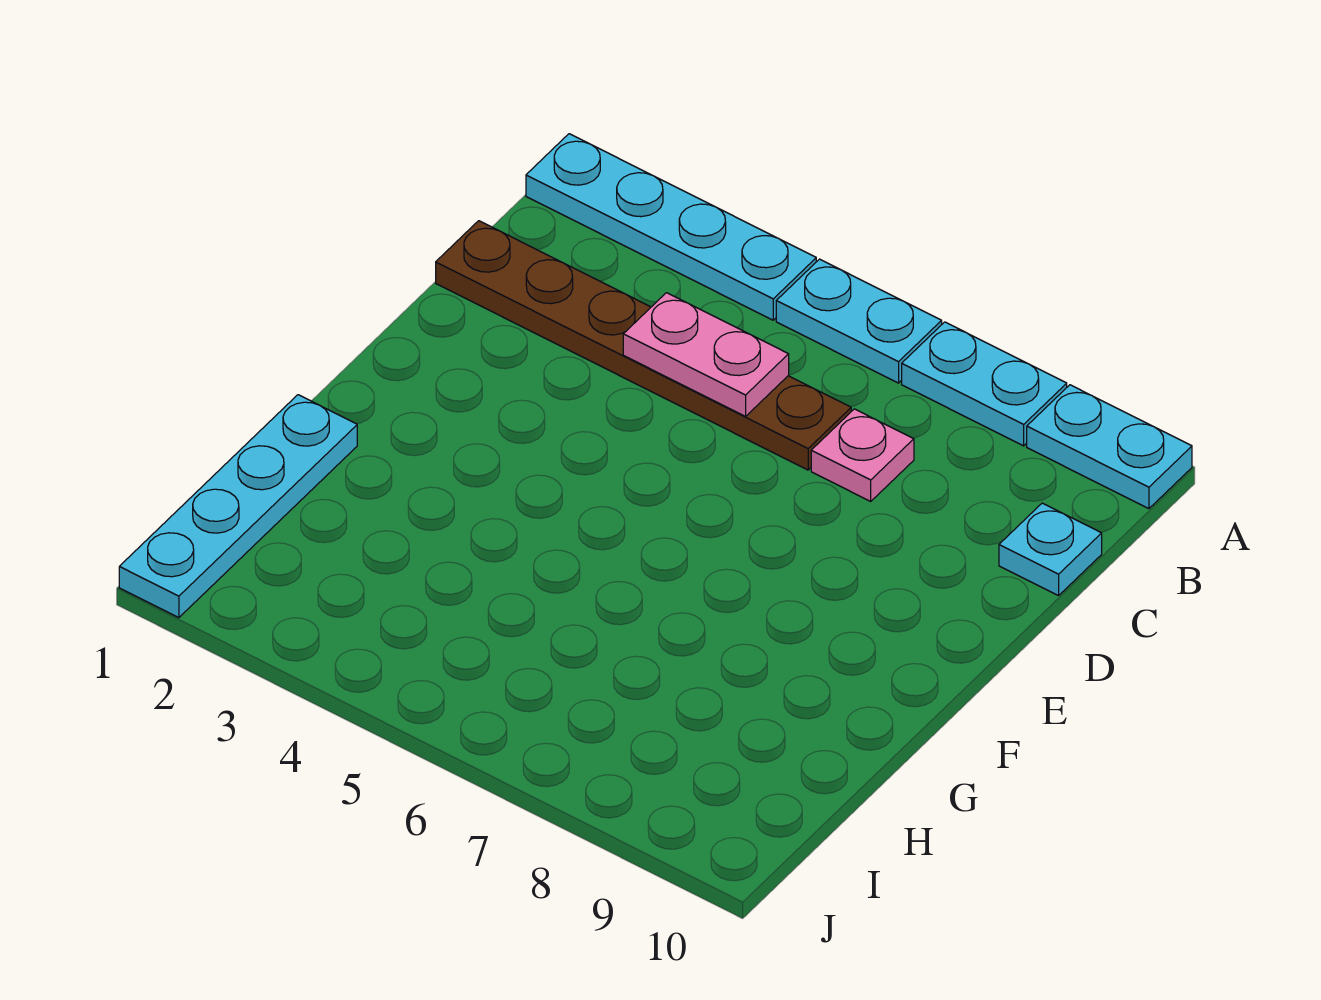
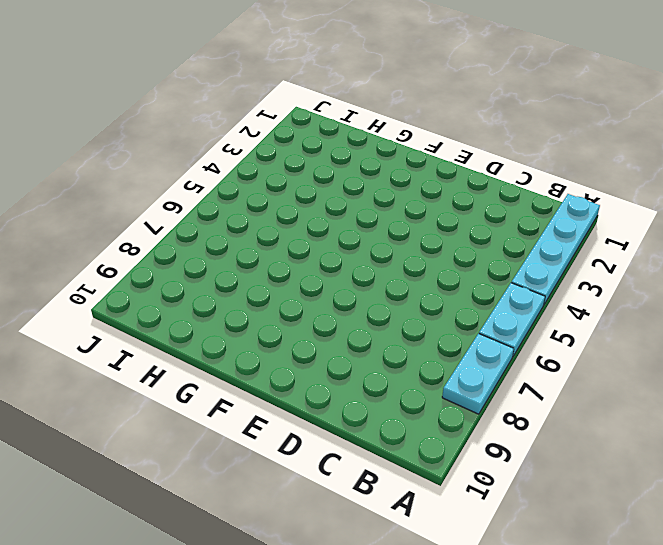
none -> cyan plate A9:A10 level 1
none -> brown plate C1:C6 level 1

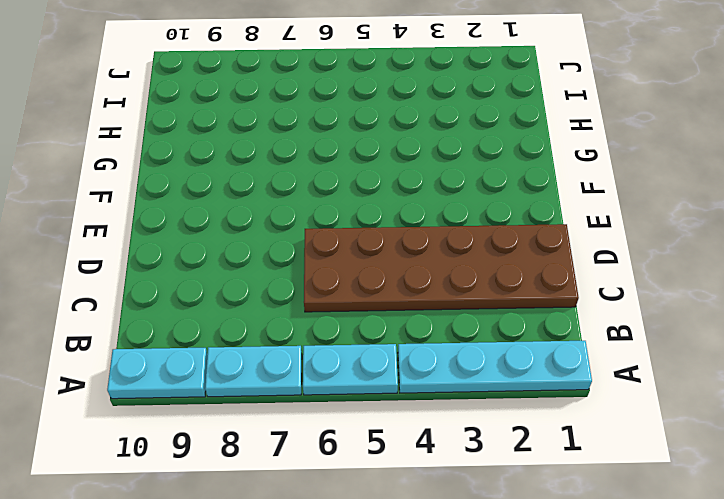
brown plate C1:D6 level 1 -> brown plate C1:C6 level 1
none -> pink plate C7 level 1
none -> cyan plate C10 level 1

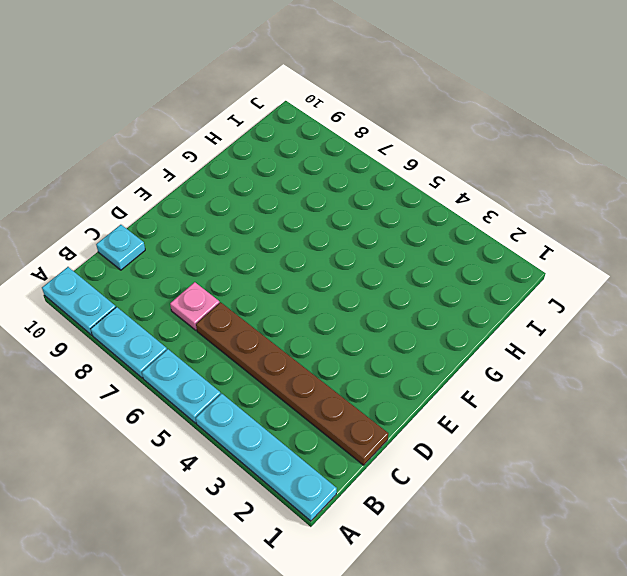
none -> cyan plate G1:J1 level 1
none -> pink plate C4:C5 level 2

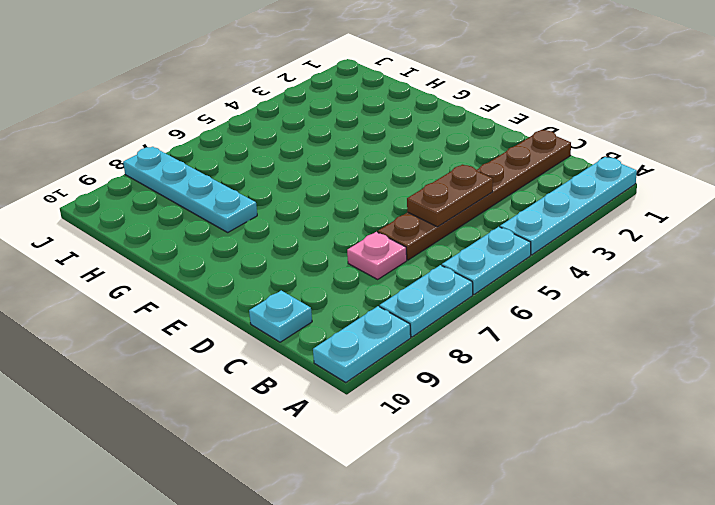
brown plate C4:C5 level 2 -> pink plate C4:C5 level 2
cyan plate G8:J8 level 1 -> cyan plate G1:J1 level 1

